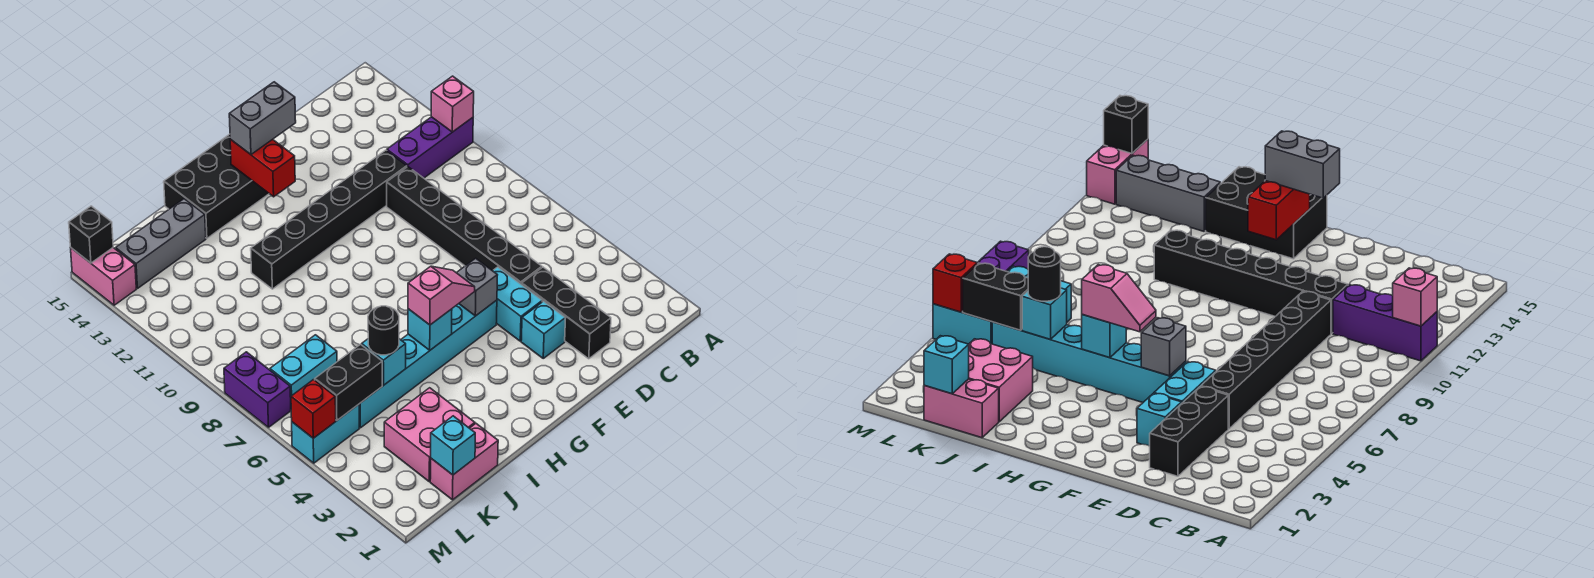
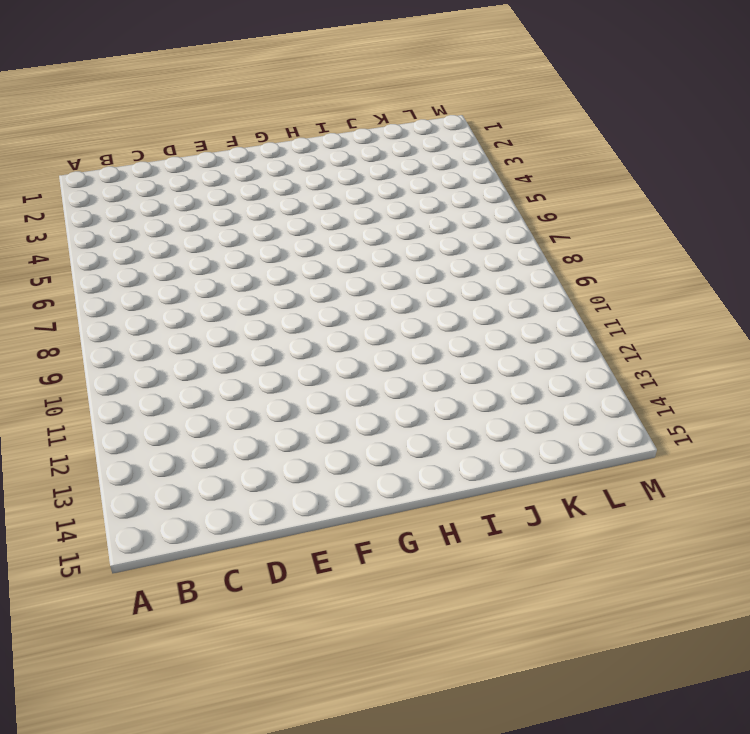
none -> purple brick A11:C11 level 1
none -> black brick D2:D4 level 1
none -> black brick D5:D10 level 1

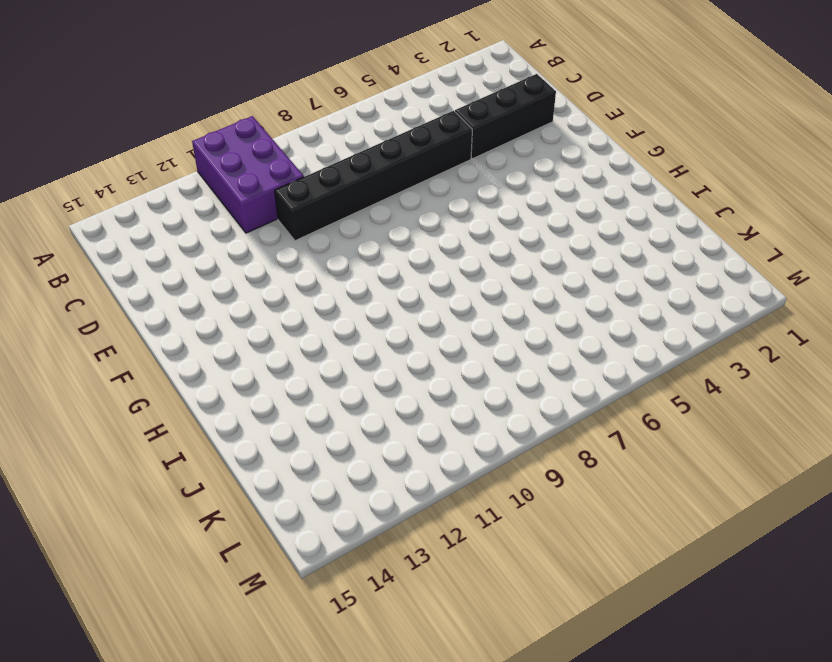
purple brick A10:C11 level 1 -> purple brick A11:C11 level 1
none -> black brick D11:I11 level 1
none -> cyan brick E3 level 1
none -> cyan brick E4:E5 level 1

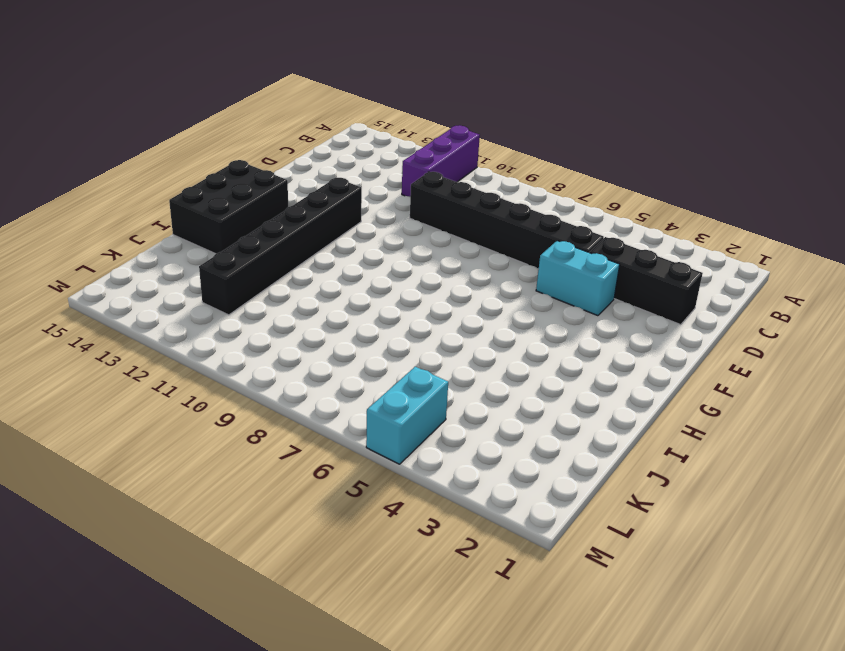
black brick F12:K12 level 1 -> black brick D11:I11 level 1
none -> cyan brick E3 level 1
none -> cyan brick F5:K5 level 1
none -> pink brick J1:K1 level 1

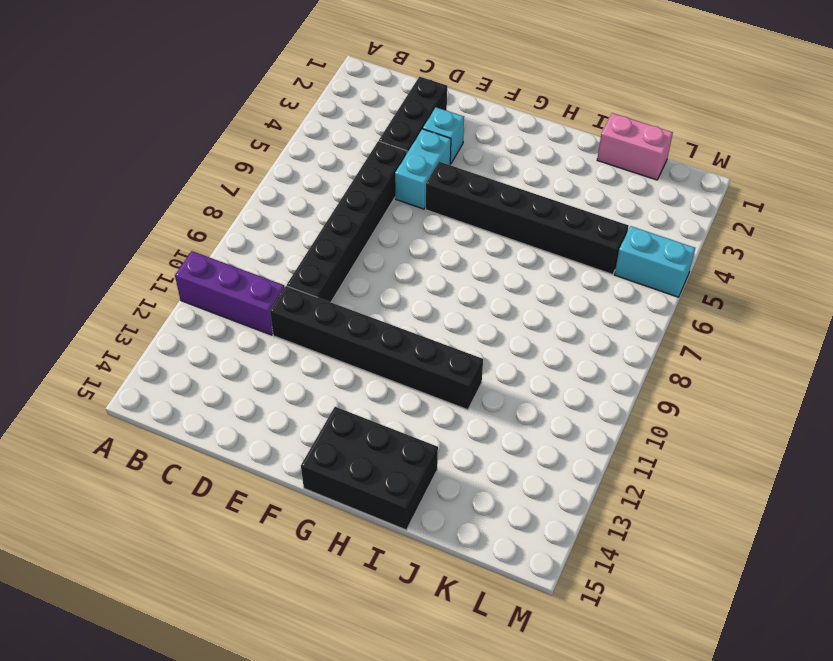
black brick F5:K5 level 1 -> cyan brick F5:K5 level 1
none -> pink brick J2:K3 level 1
none -> grey brick J14:L14 level 1
none -> cyan brick K7:L7 level 1

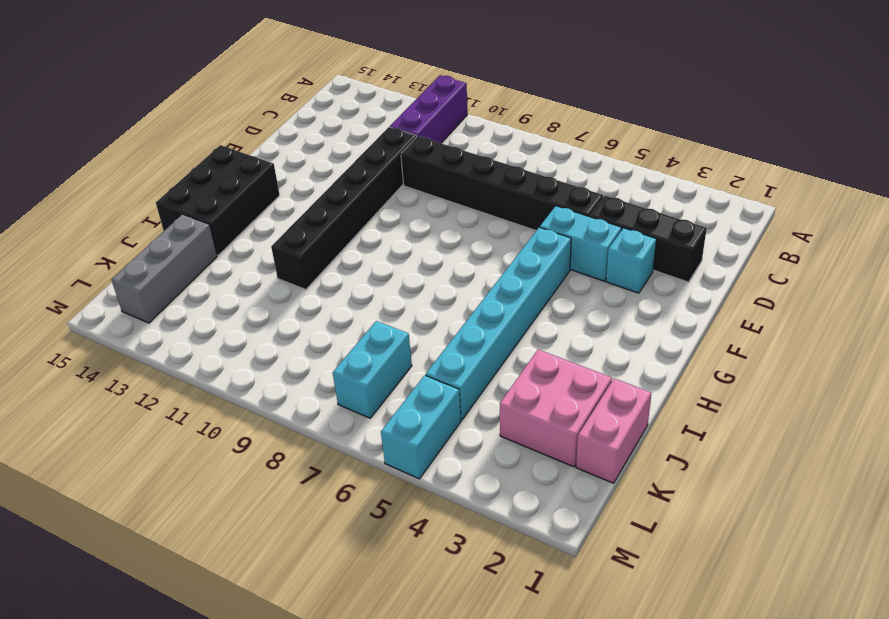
none -> purple brick M7:M8 level 1
none -> pink brick M14:M15 level 1
none -> pink brick A11 level 2

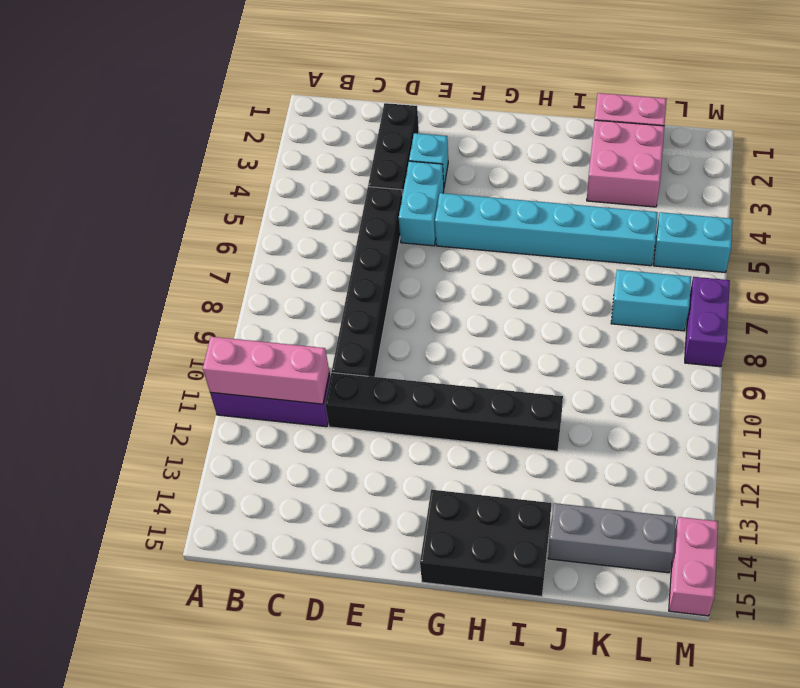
pink brick A11:C11 level 2 -> pink brick A11 level 2
none -> grey brick F5 level 2
none -> red brick G13:G14 level 2
none -> cyan brick H5 level 2

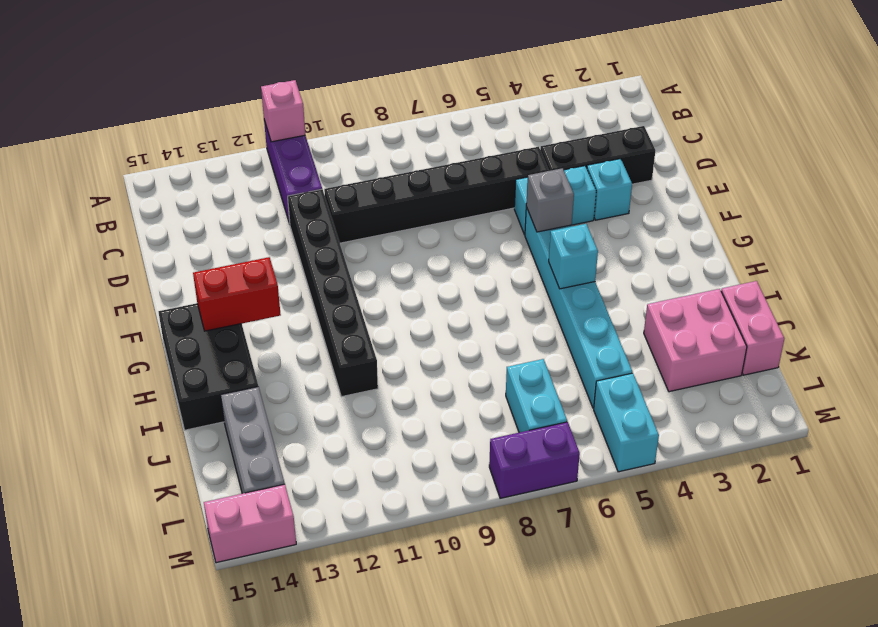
none -> cyan brick J5 level 2
none -> cyan brick K1 level 2
none -> black brick K5:L5 level 2

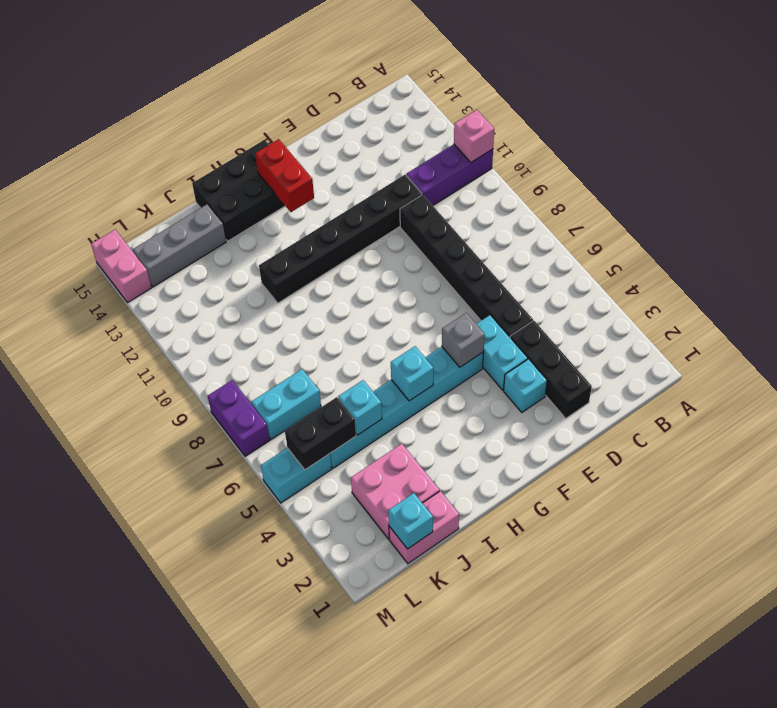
none -> red brick M5 level 2
none -> black brick M15 level 2
none -> grey brick F14:G14 level 3

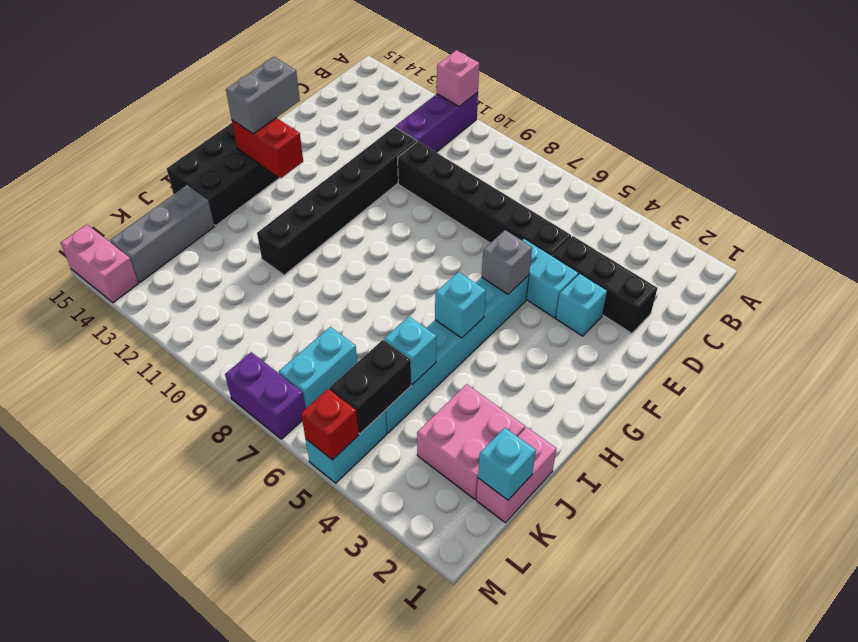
none -> black brick M15 level 2
none -> pink slope G5:H5 level 3 top H
none -> black round brick J5 level 3

